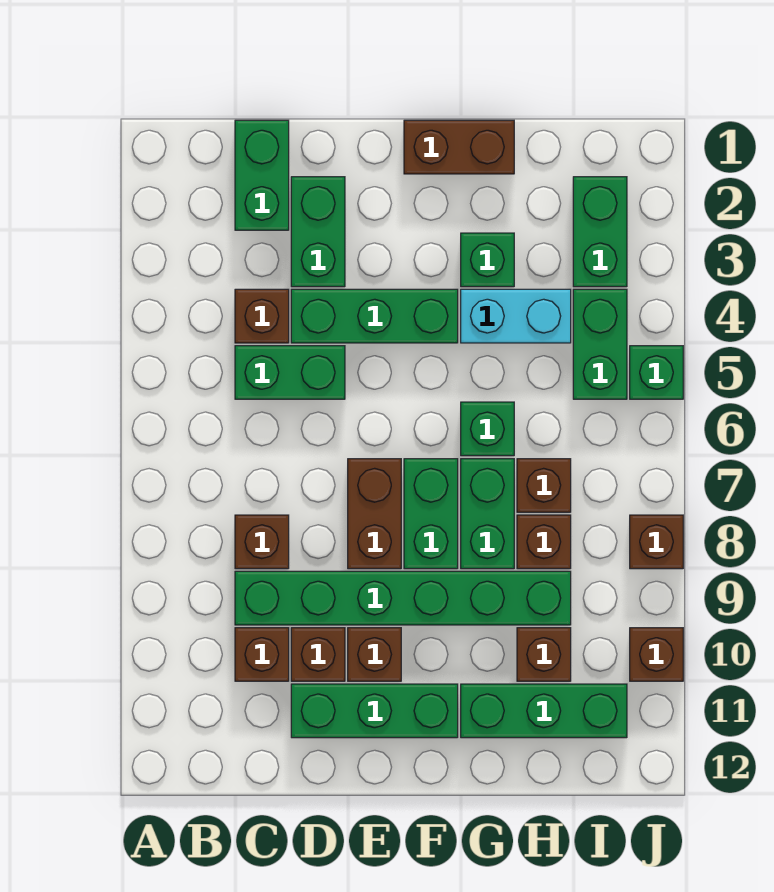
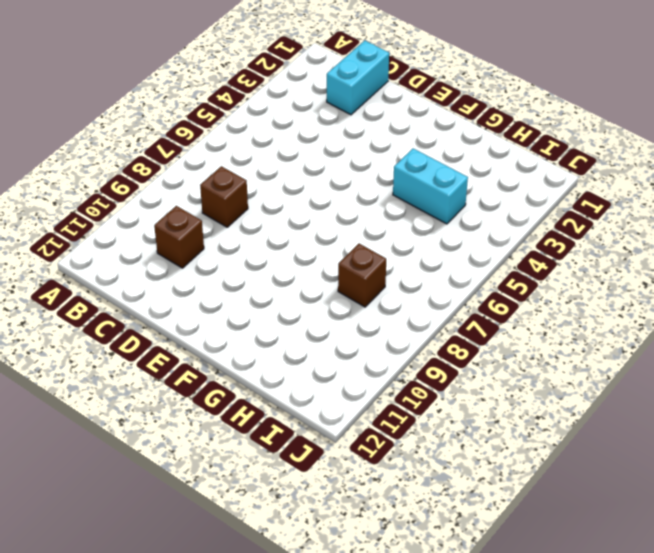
cyan brick C1:C2 level 1 -> green brick C1:C2 level 1
none -> brown brick C4 level 1
none -> green brick C5:D5 level 1
none -> green brick C9:H9 level 1

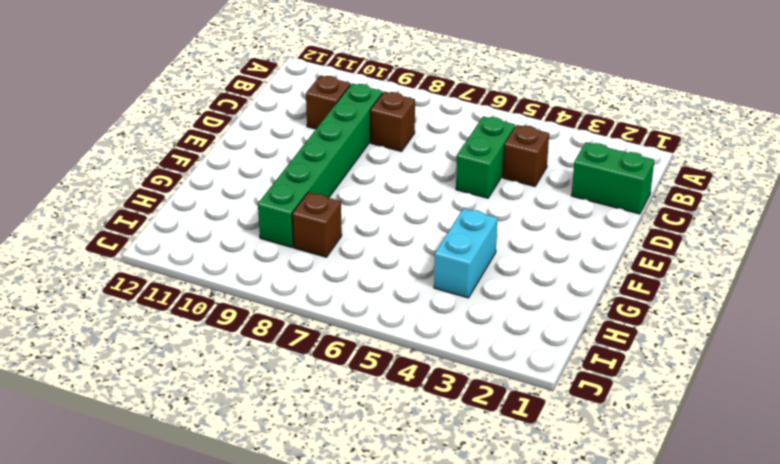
none -> green brick D2:D3 level 1
none -> green brick D4:F4 level 1
none -> brown brick D10 level 1

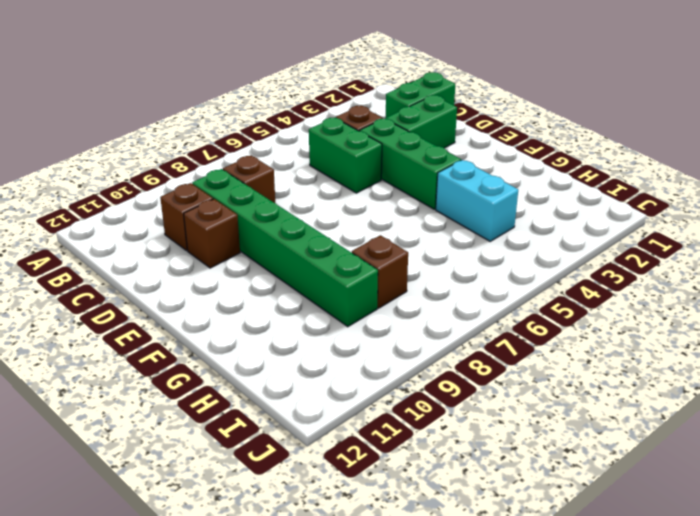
none -> green brick D11:F11 level 1
none -> brown brick E7:E8 level 1
none -> brown brick E10 level 1

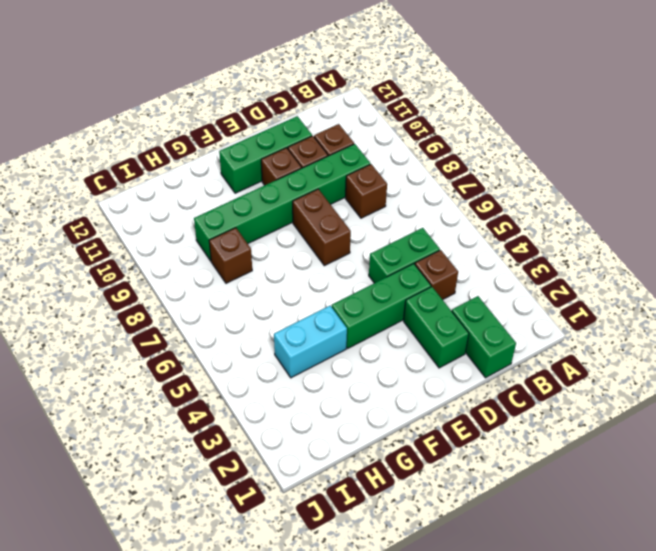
none -> brown brick F1:G1 level 1
none -> green brick F7:F8 level 1
none -> green brick G3 level 1

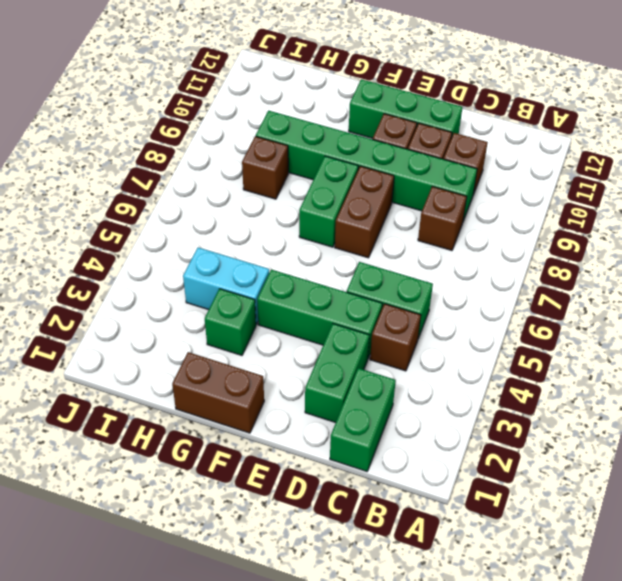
none -> green brick G6 level 1
none -> green brick G7:G8 level 1
none -> green brick G11:I11 level 1

